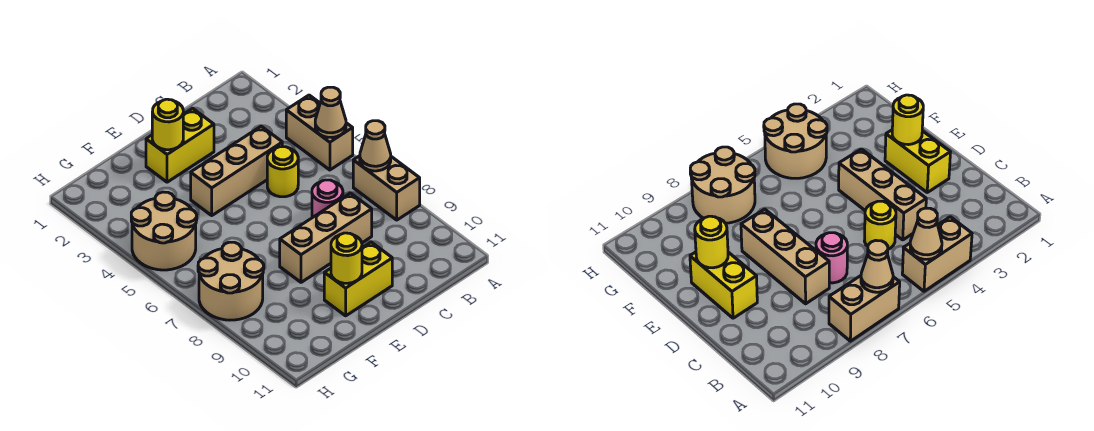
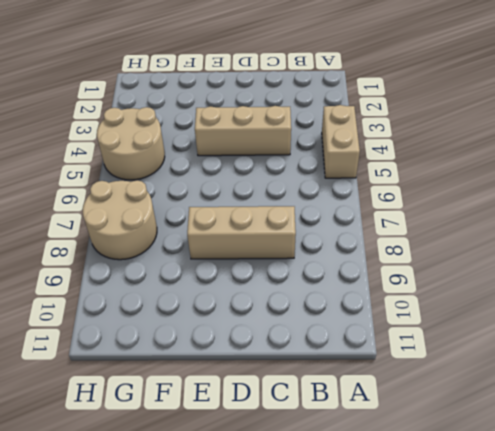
none -> tan brick A7:A8 level 1
none -> yellow round brick C5 level 1
none -> pink round brick C7 level 1

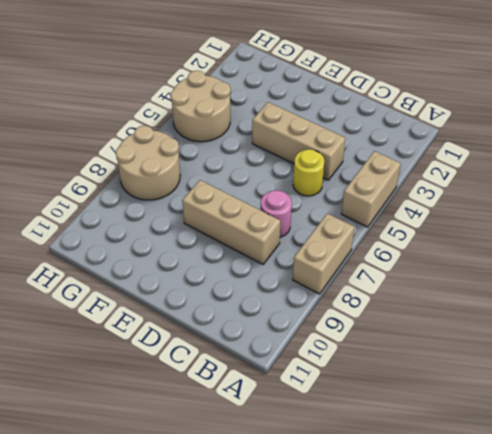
none -> yellow brick D2:E2 level 1
none -> yellow brick D10:E10 level 1
none -> tan cone A5 level 2

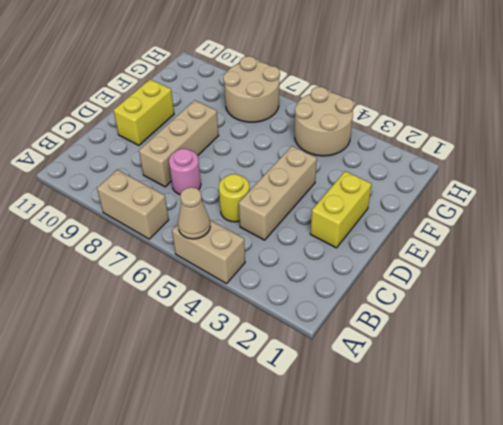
none -> tan cone A7 level 2
none -> yellow round brick E2 level 2
none -> yellow round brick E10 level 2

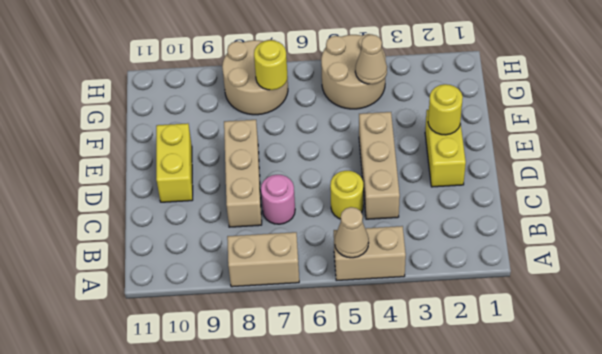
tan cone G4 level 2 -> tan cone A7 level 2
yellow round brick G7 level 2 -> yellow round brick E10 level 2

